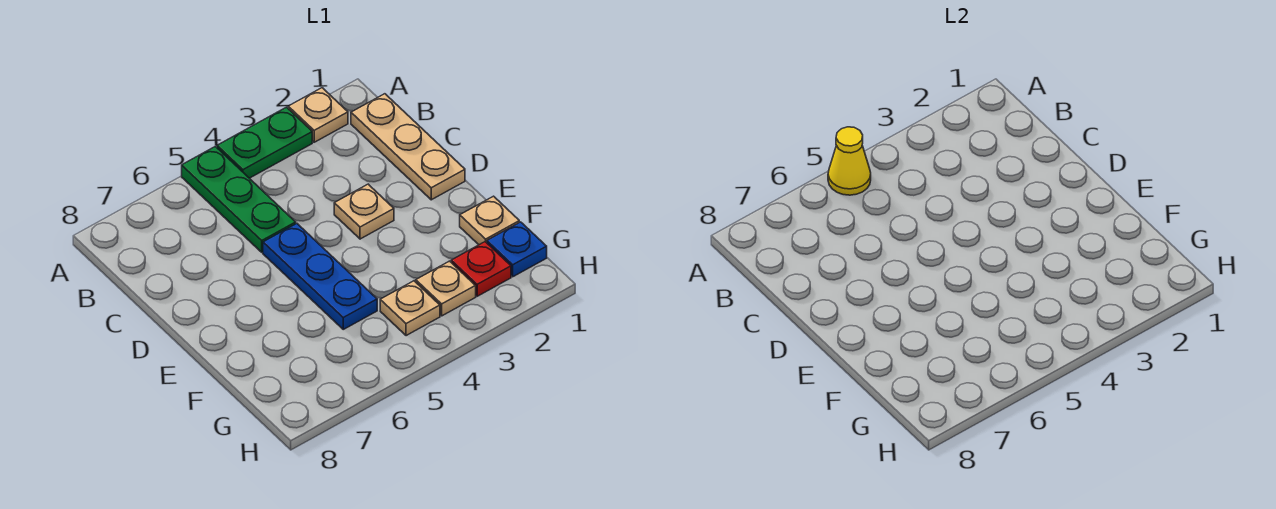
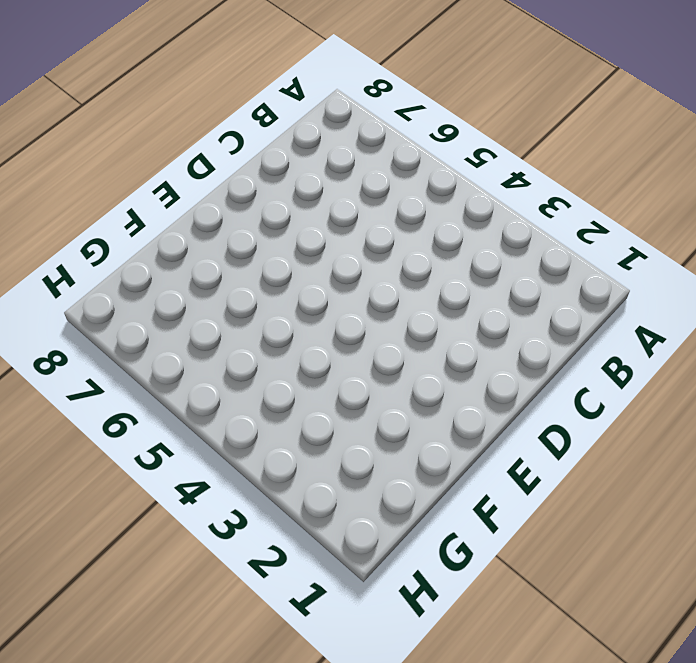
none -> tan plate A2 level 1
none -> green plate A3:A4 level 1
none -> green plate A5:C5 level 1

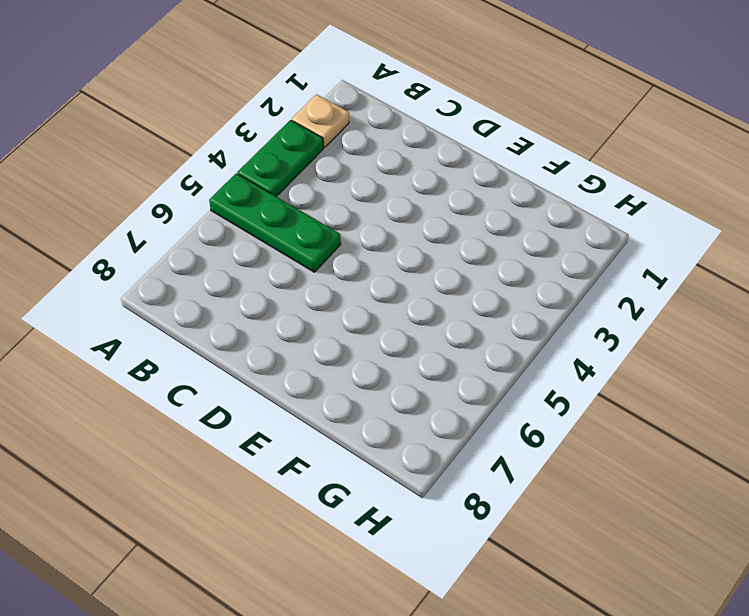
none -> tan plate B1:D1 level 1
none -> tan plate D3 level 1
none -> blue plate D5:F5 level 1

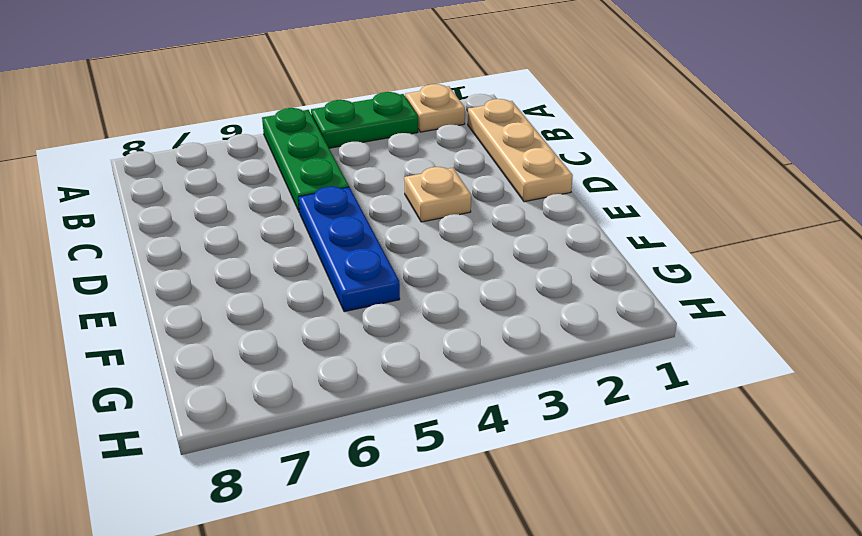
none -> tan plate F1 level 1
none -> blue plate G1 level 1
none -> red plate G2 level 1

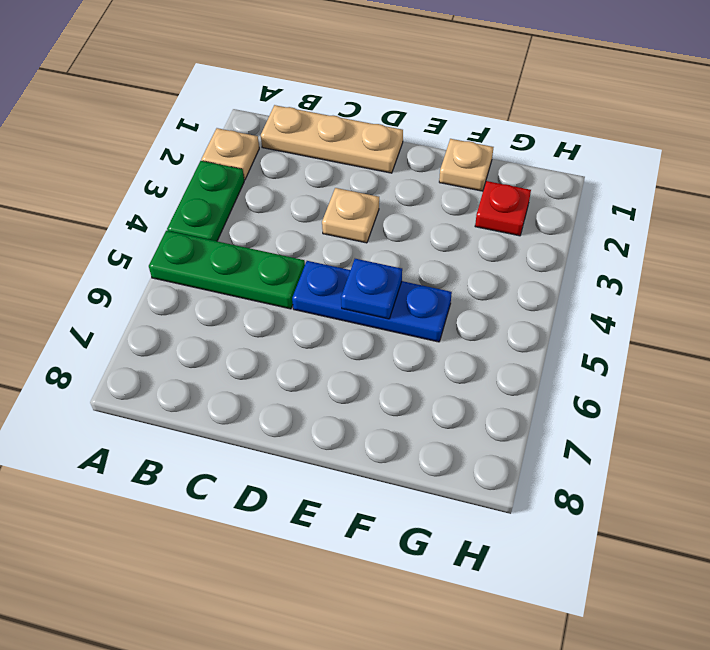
blue plate E5 level 2 -> blue plate G1 level 1
none -> tan plate G3 level 1
none -> tan plate G4 level 1
none -> yellow cone A5 level 2

